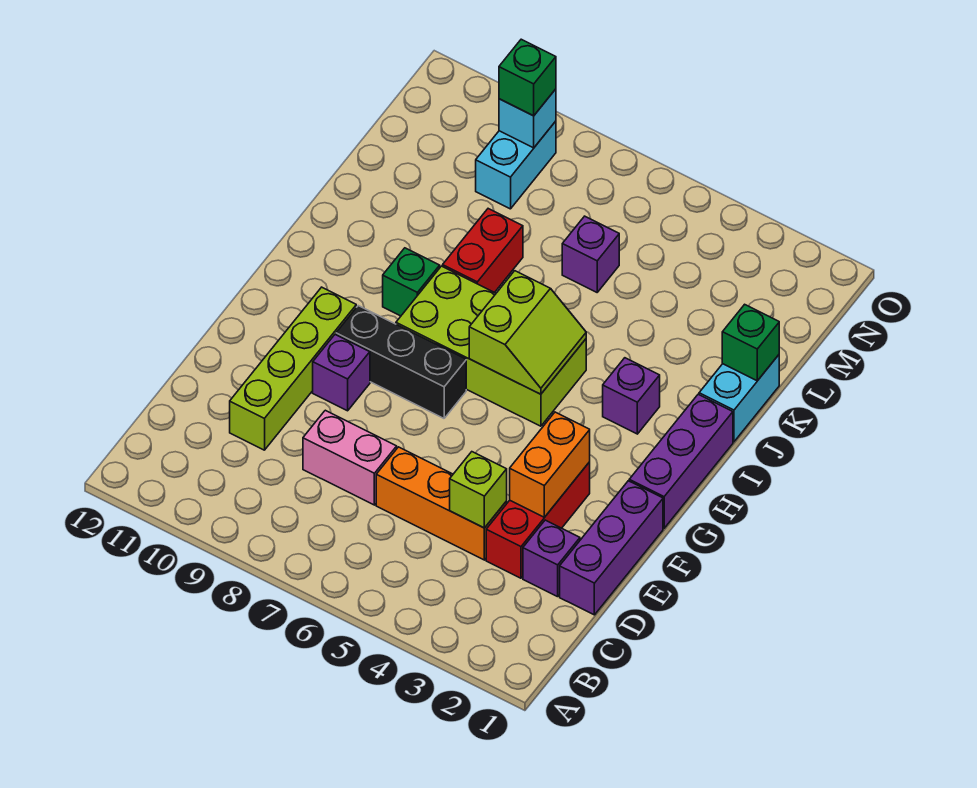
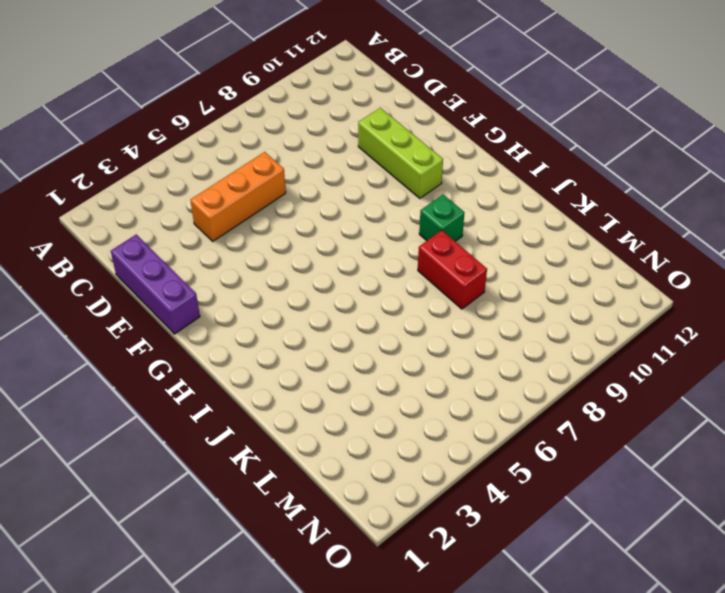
lime brick E10:G10 level 1 -> lime brick D10:G10 level 1
none -> purple brick D2 level 1
none -> red brick D3:F3 level 1
none -> pink brick D7:D8 level 1

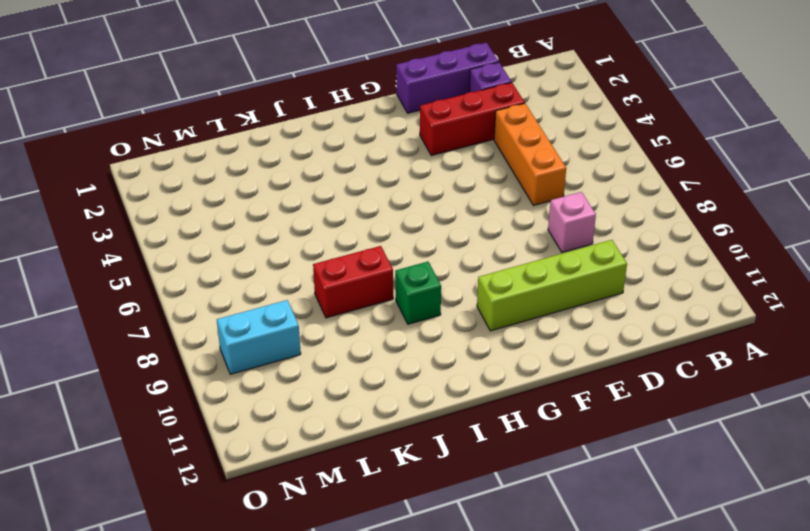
pink brick D8 level 1 -> pink brick D7:D8 level 1
none -> purple brick F9 level 1
none -> purple brick G1:I1 level 1
none -> black brick G7:G9 level 1

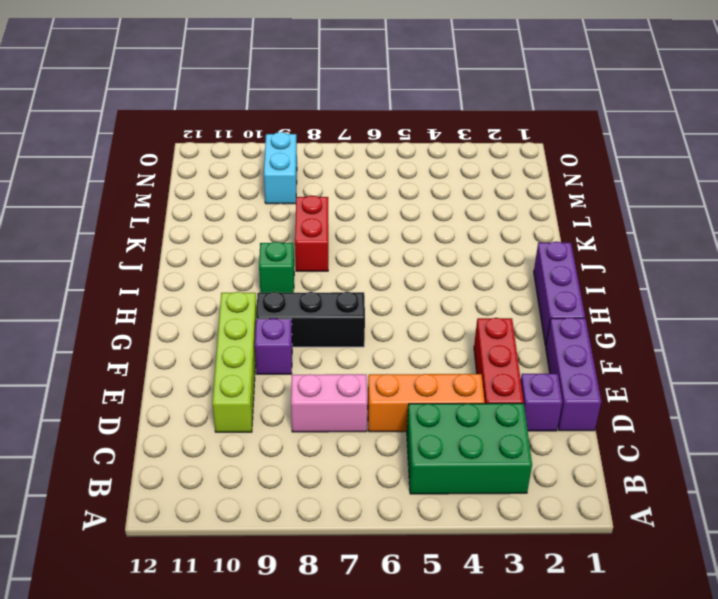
green brick B3:C5 level 1 -> none
none -> lime brick H5:I8 level 1
none -> purple brick I3 level 1
none -> cyan brick J1:K1 level 1

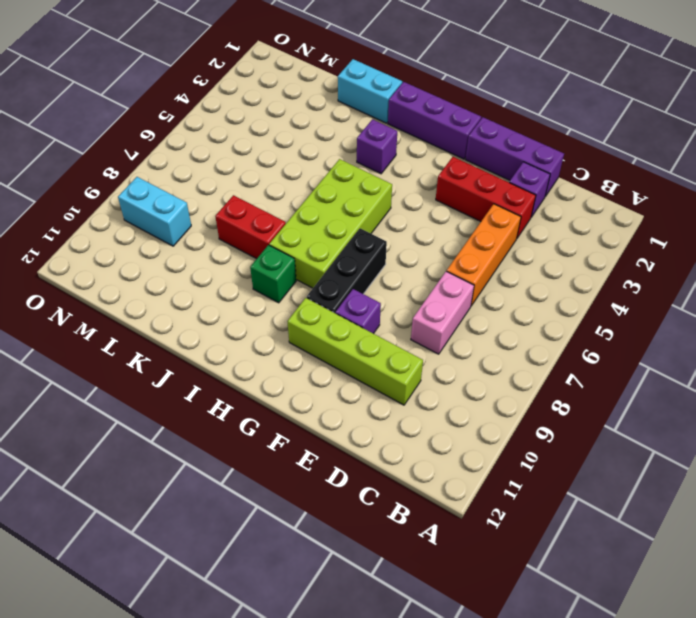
none -> purple brick L6 level 1
none -> lime brick D4 level 2
none -> orange brick E3:F3 level 2

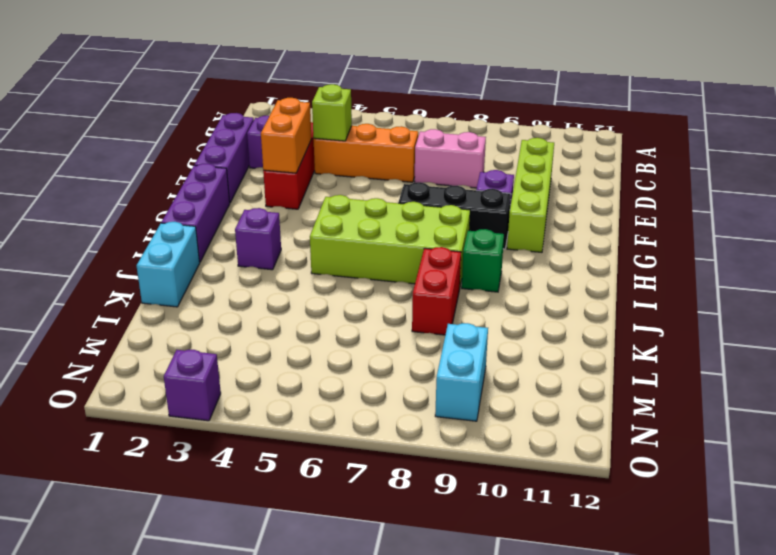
purple brick O3 level 1 -> purple brick L6 level 1
none -> lime slope H5:I6 level 2 top 6
none -> green brick K1 level 2
none -> cyan brick N9 level 2

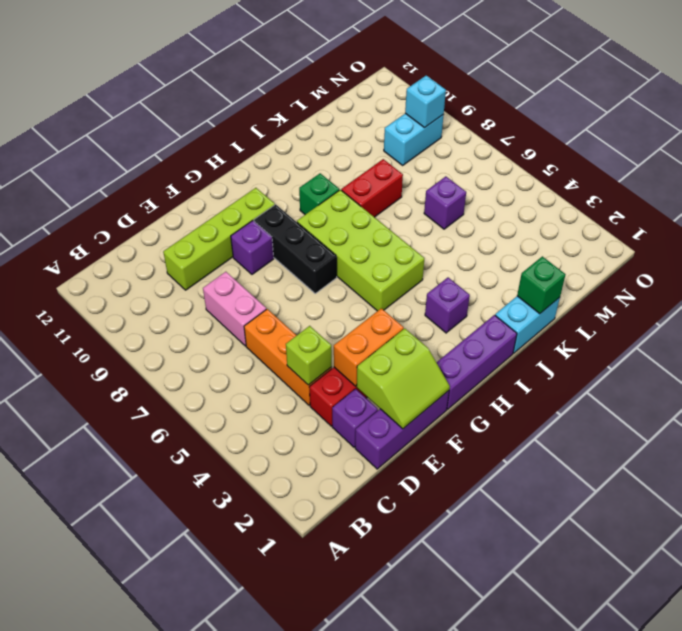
lime slope E1:F2 level 2 top 2 -> lime slope H5:I6 level 2 top 6
none -> green brick N9 level 3

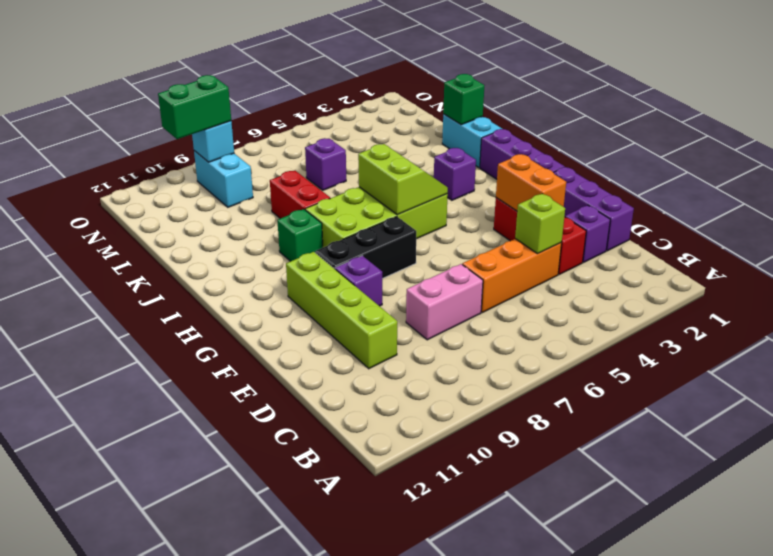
green brick N9:N10 level 3 -> green brick N9 level 3

